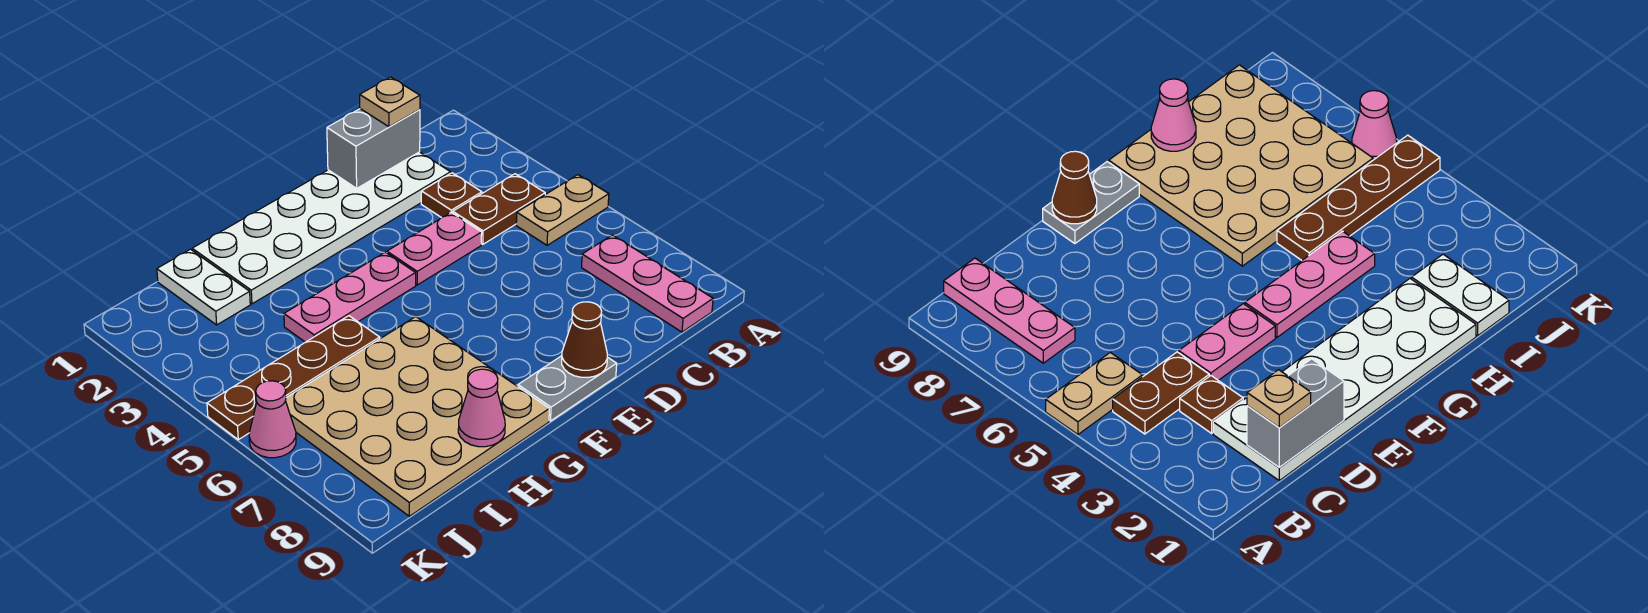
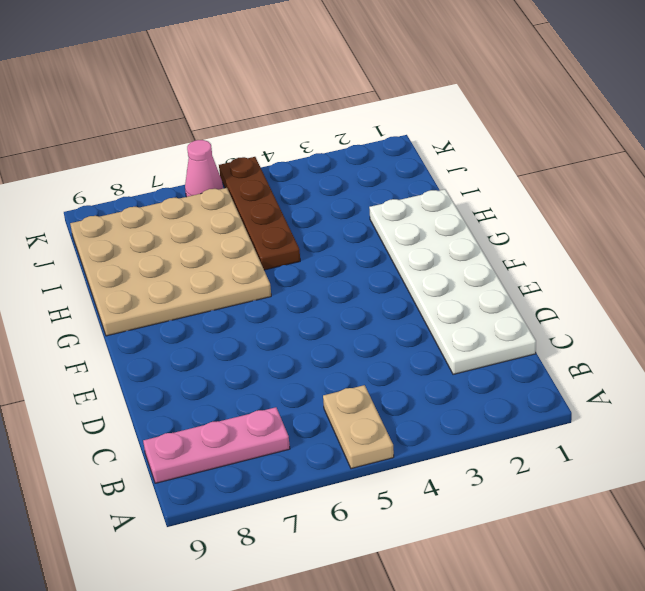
none -> brown plate B4:C4 level 1
none -> brown plate C3 level 1
none -> pink plate D4:E4 level 1

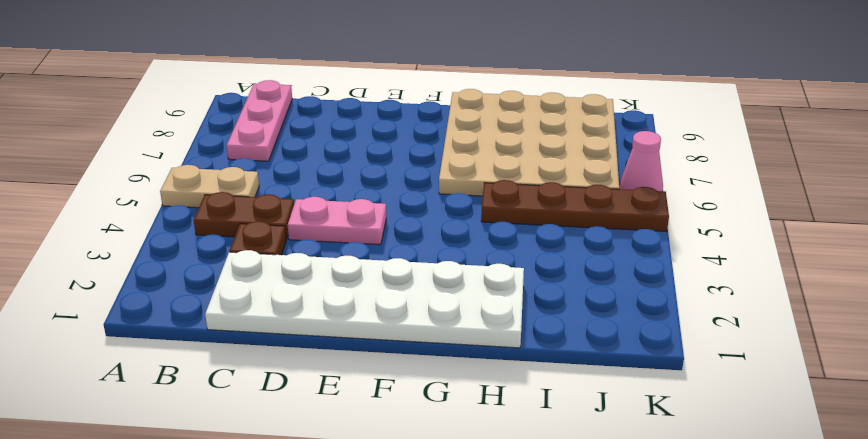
none -> grey plate E9:F9 level 1
none -> pink plate F4:H4 level 1
none -> white plate I1:I2 level 1

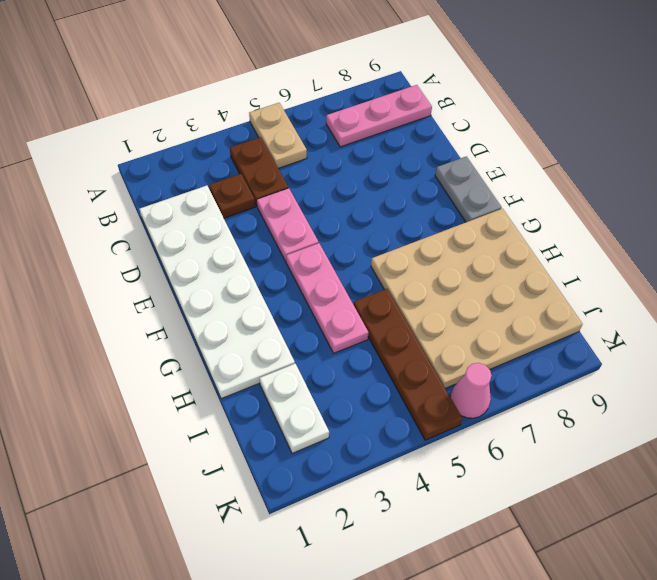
white plate I2:J2 level 1 -> white plate I1:I2 level 1
none -> grey brick C1:D1 level 2
none -> brown cone E9 level 2
none -> pink cone H9 level 2

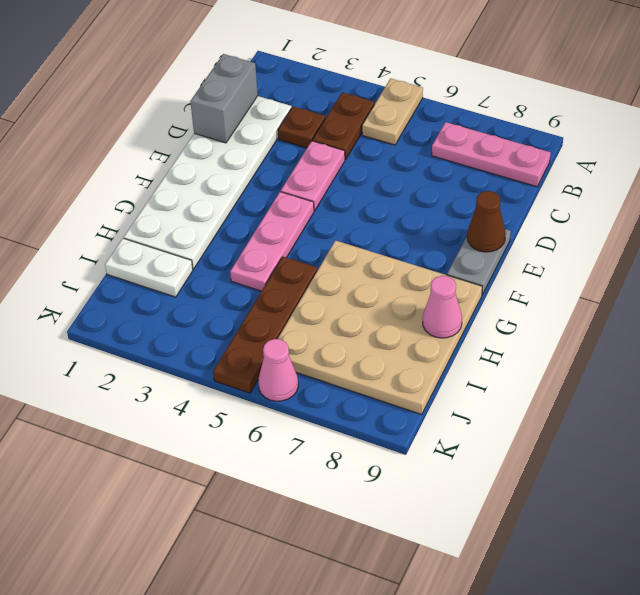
none -> tan plate C1 level 3

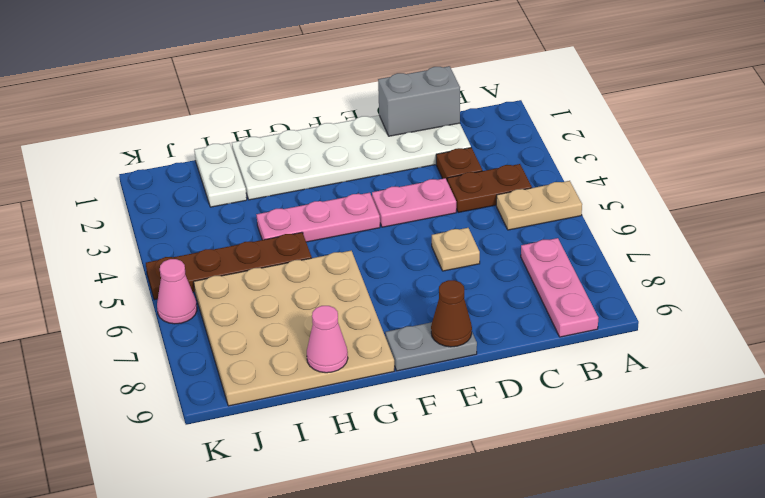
tan plate D6 level 1 -> tan plate C1 level 3

